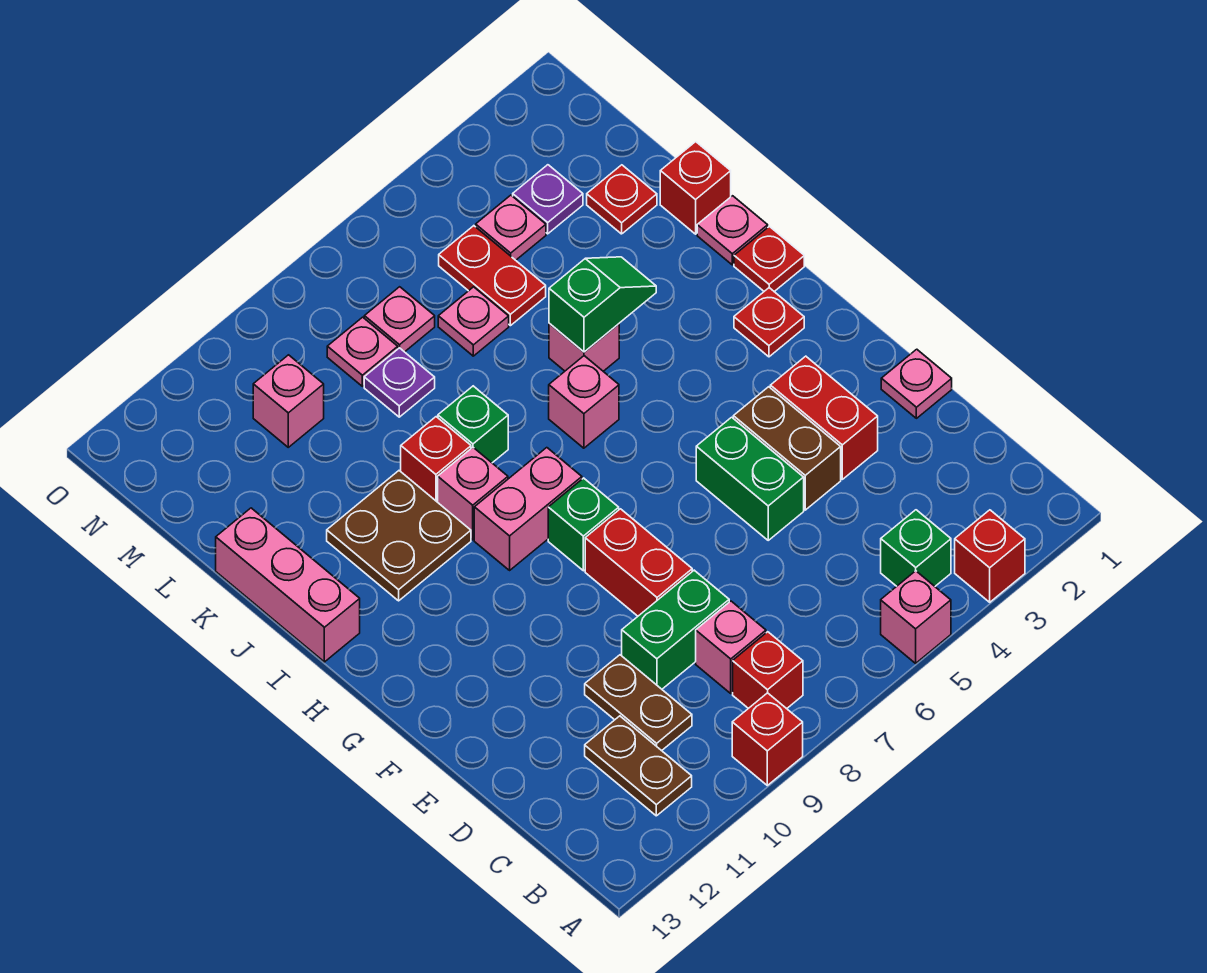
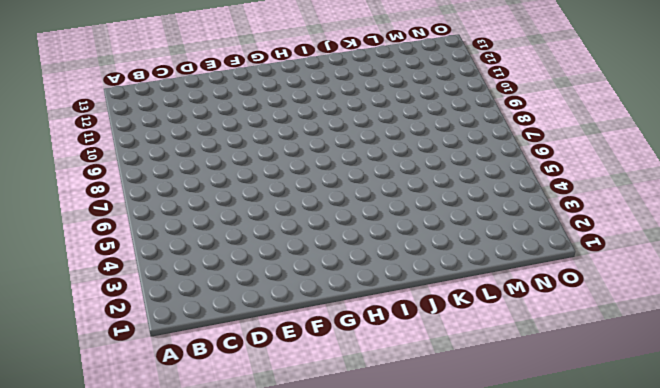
none -> red brick A3 level 1
none -> pink brick A5 level 1
none -> red brick A9 level 1
none -> green brick B4 level 1

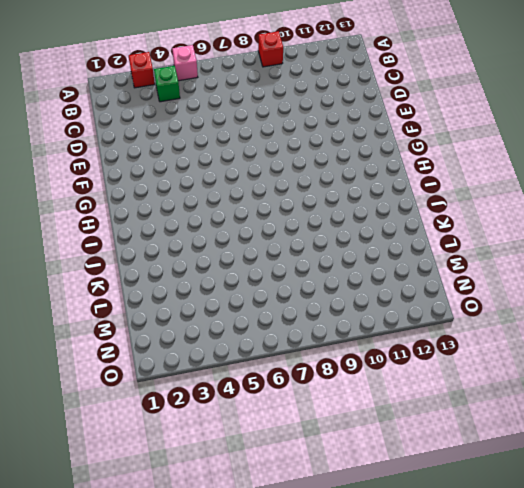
none -> red brick B8 level 1
none -> brown plate B11:C11 level 1
none -> pink brick C8 level 1
none -> brown plate C10:D10 level 1

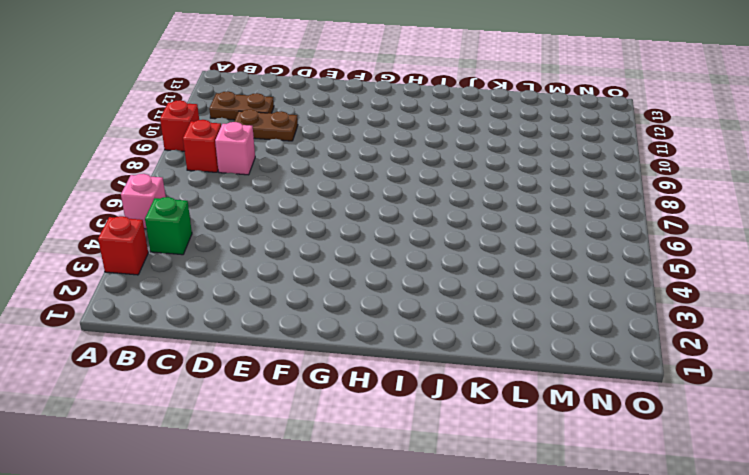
none -> green brick D8:D9 level 1
none -> pink plate E1 level 1
none -> red brick E3:F3 level 1
none -> brown brick E4:F4 level 1

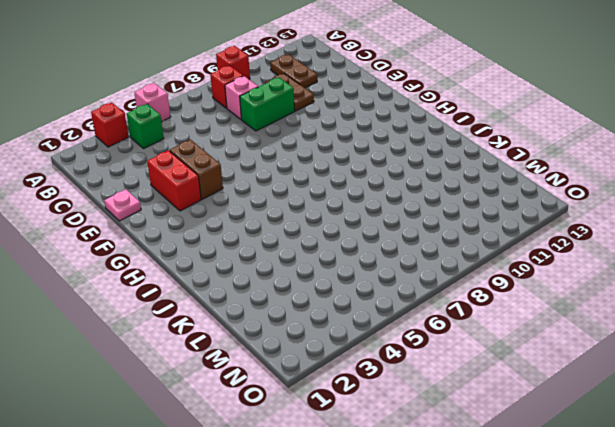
none -> green brick E5:F5 level 1
none -> red brick E8:F8 level 1
none -> green brick G8 level 1
none -> red plate H2 level 1

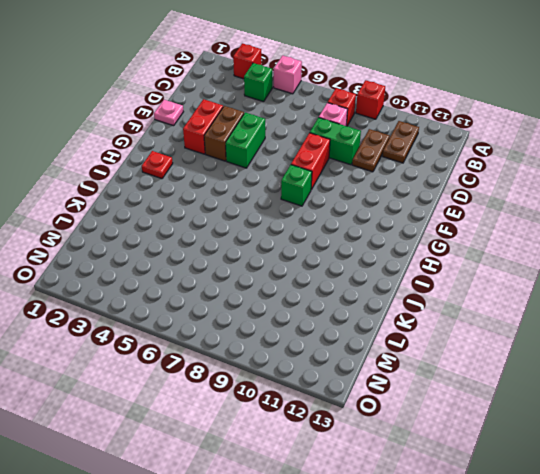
none -> pink brick H8:H9 level 1
none -> red plate I1 level 1
none -> pink brick I6 level 1
none -> pink brick I9 level 1

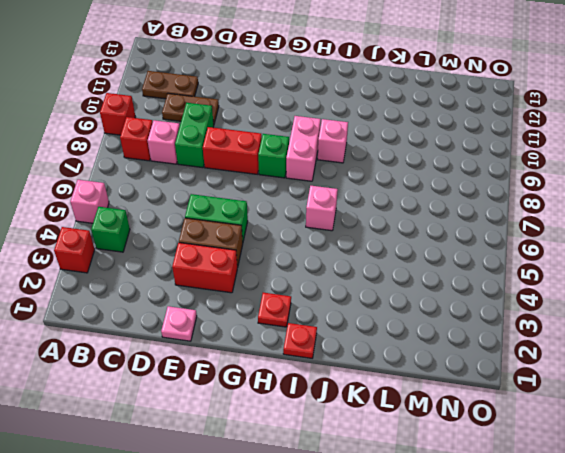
none -> brown plate I10:J11 level 1
none -> pink brick I13:K13 level 1
none -> pink plate J1 level 1
none -> pink brick J5 level 1

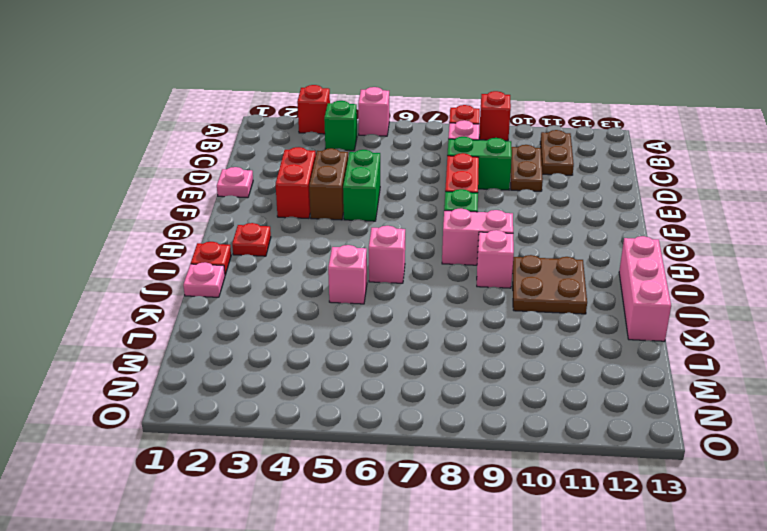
none -> green brick J8 level 1
none -> red brick J9 level 1
none -> red brick K1 level 1
none -> red plate L2 level 1

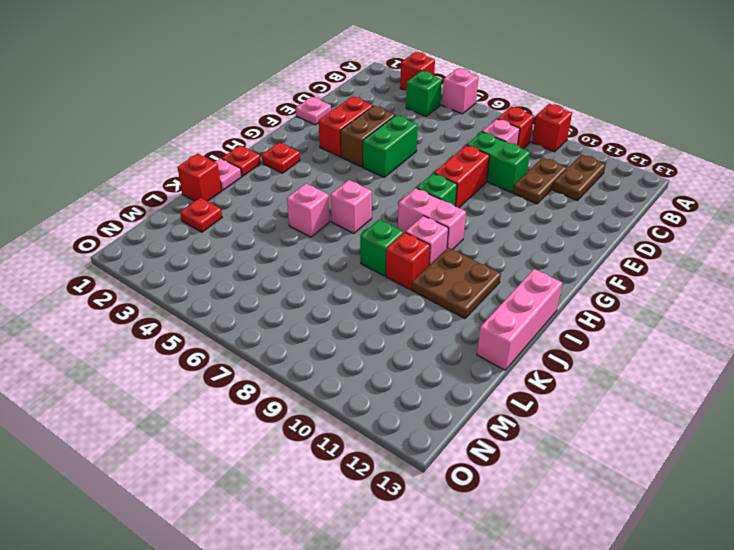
none -> red plate L5:M5 level 1
none -> pink plate L6 level 1
none -> purple plate L8 level 1
none -> purple plate M3 level 1

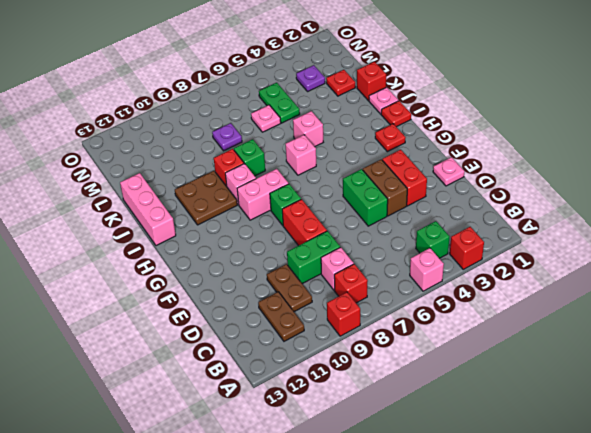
green plate L5:M5 level 1 -> red plate L5:M5 level 1
none -> pink plate M4 level 1
none -> pink plate M7 level 1
none -> pink plate M8 level 1
none -> pink brick M10 level 1

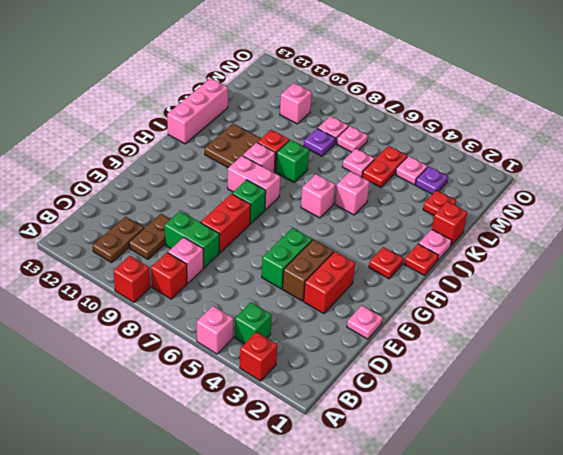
none -> green slope J4:J5 level 2 top 5

